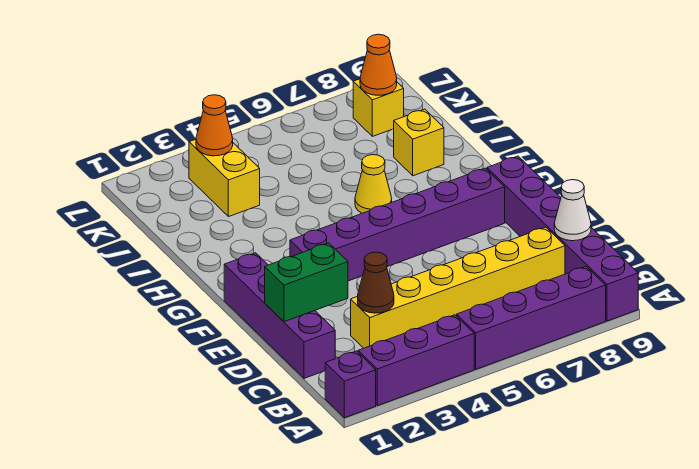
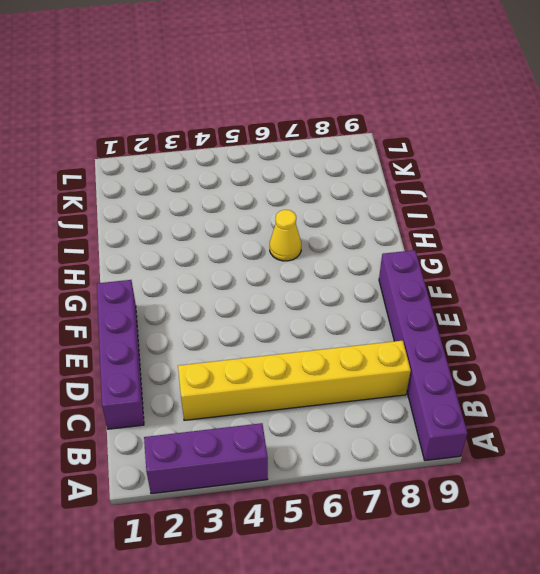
none -> purple brick A1 level 1
none -> purple brick A5:A8 level 1
none -> purple brick F3:F8 level 1

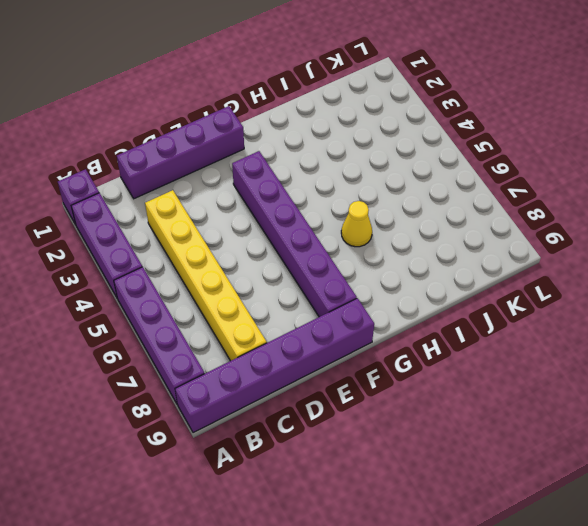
none -> yellow brick I8 level 1
none -> yellow brick J3:K3 level 1
none -> yellow brick K8 level 1

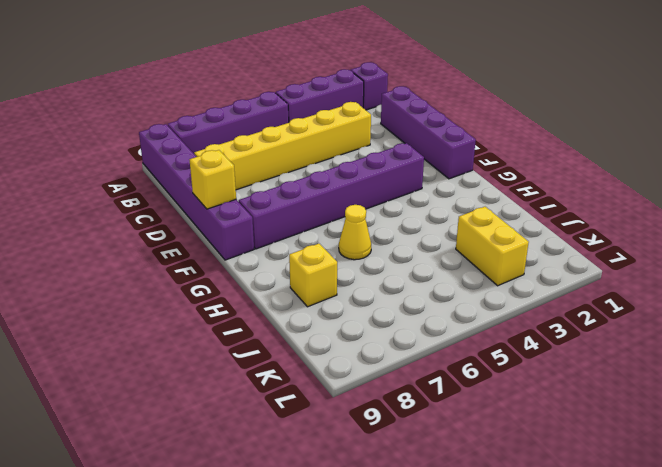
yellow brick E9 level 2 -> yellow brick K8 level 1
none -> brown cone C3 level 2
none -> white cone C9 level 2
none -> green brick D1:D2 level 2

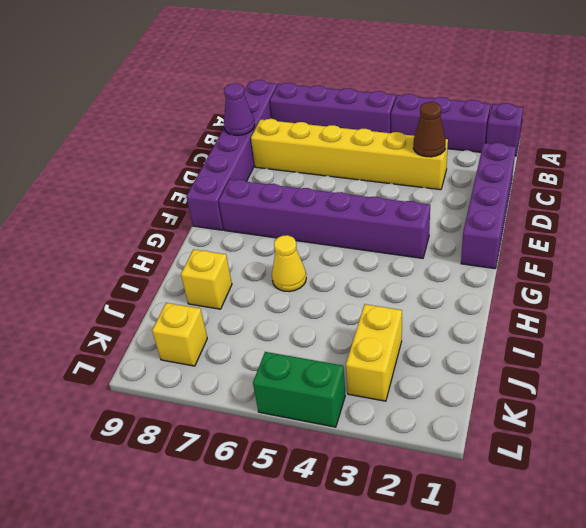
purple cone C9 level 2 -> white cone C9 level 2
green brick L4:L5 level 1 -> green brick D1:D2 level 2
none -> orange cone K3 level 2
none -> orange cone K8 level 2

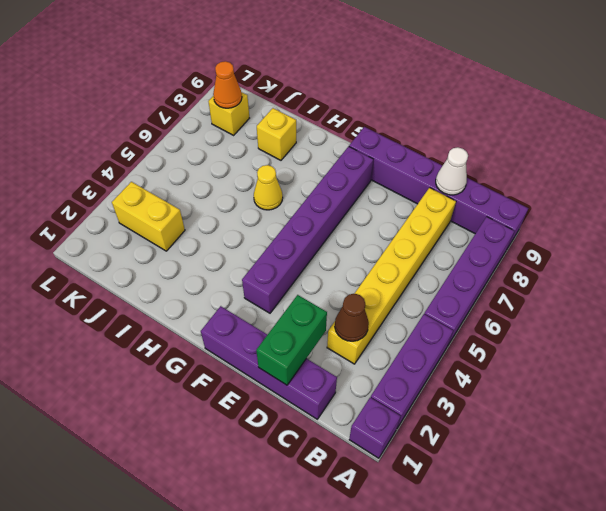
none -> orange cone K3 level 2

